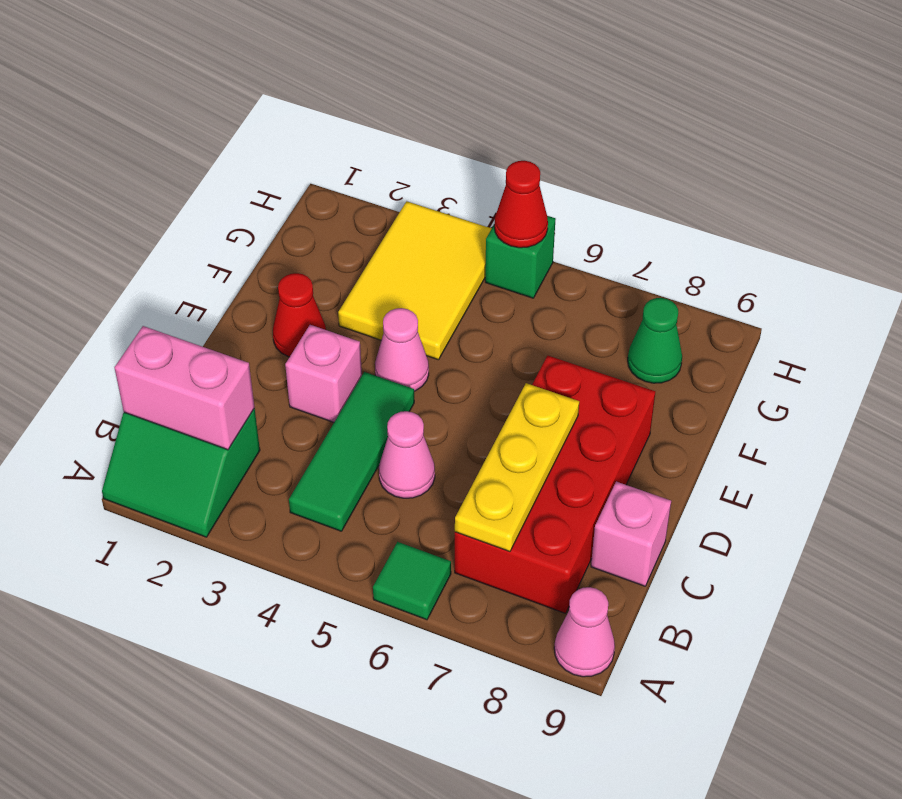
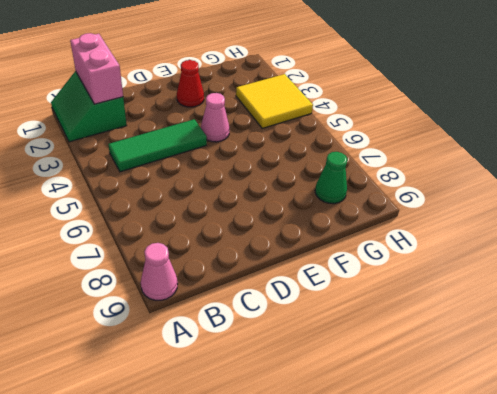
yellow tile G3:H4 level 1 -> yellow tile F3:H4 level 1
none -> green tile A6 level 1
none -> red brick B7:E8 level 1
none -> pink cone C5 level 1

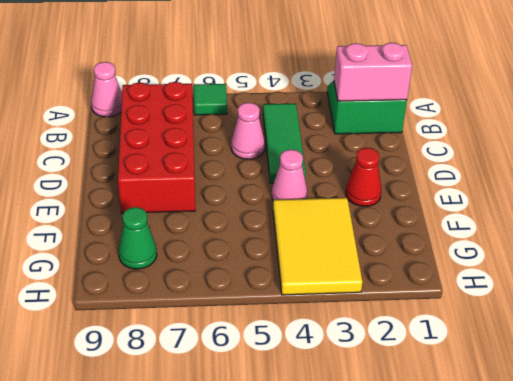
none -> pink brick C9 level 1
none -> pink brick D3 level 1
none -> green brick H5 level 1

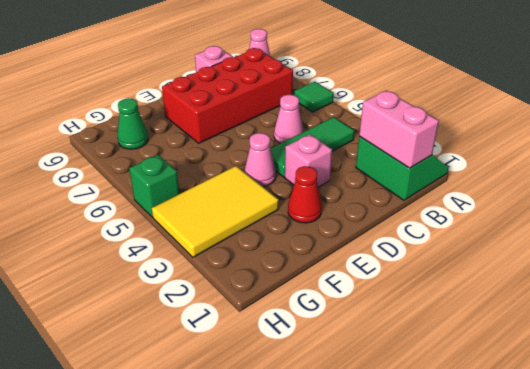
none -> yellow plate B7:D7 level 2
none -> red cone H5 level 2

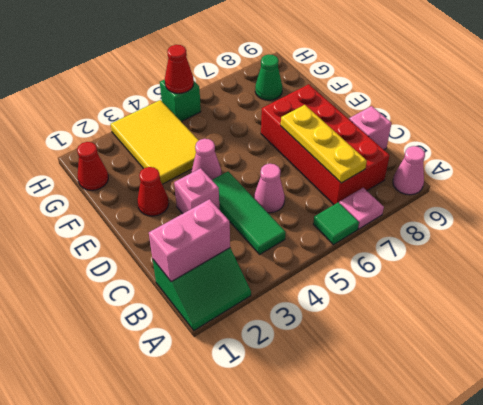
pink plate A7 level 1 -> none
red cone G1 level 1 -> none

